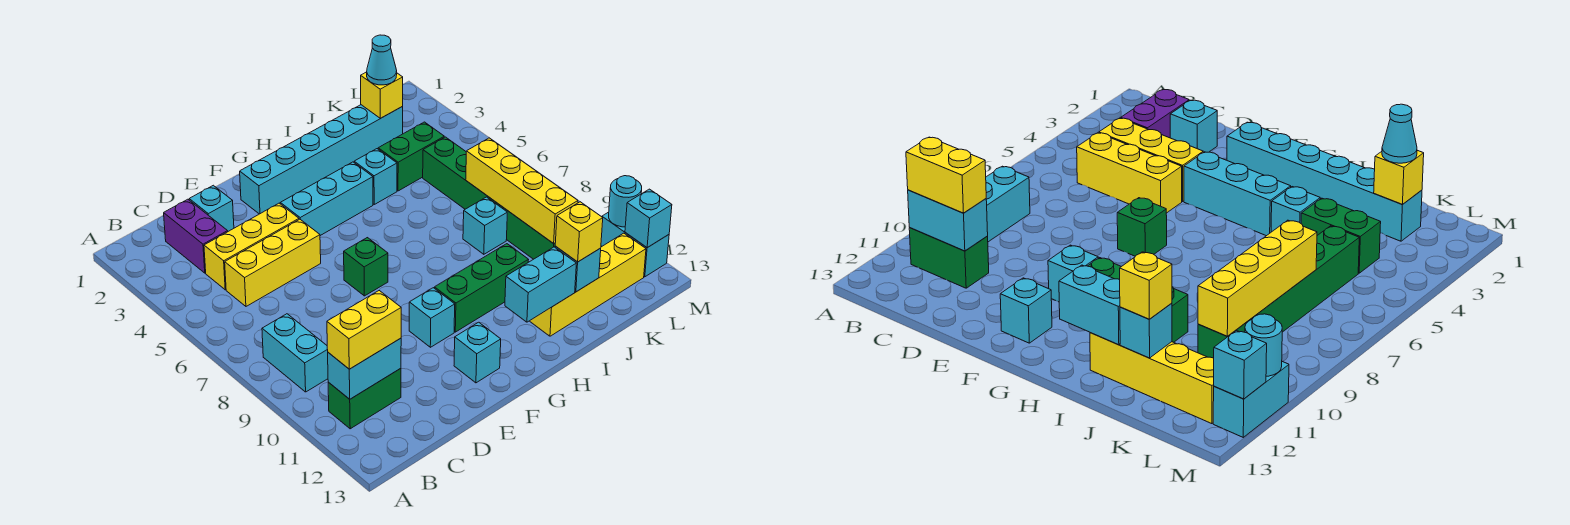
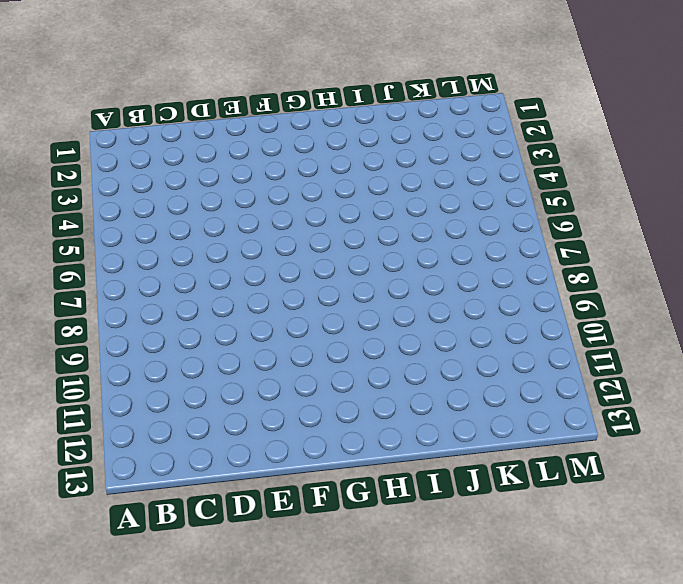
none -> cyan brick B8:B9 level 1
none -> green brick B11:C11 level 1
none -> purple brick C2:C3 level 1

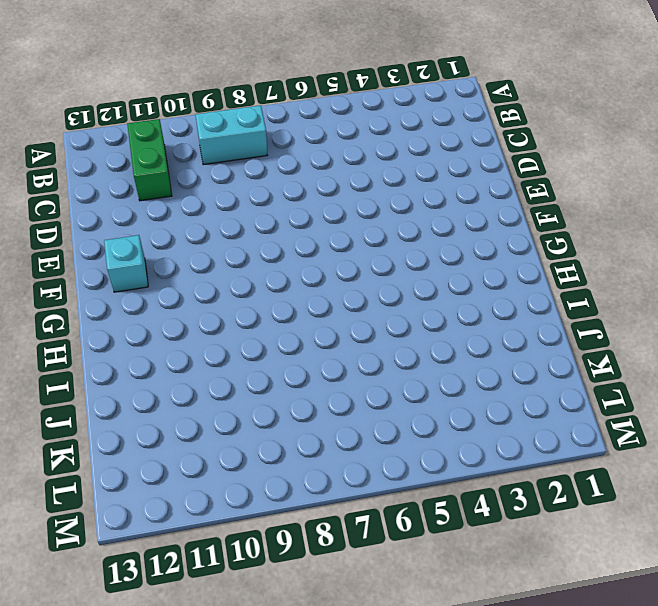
none -> purple brick C2:C3 level 1
none -> yellow brick C4:E4 level 1
none -> yellow brick C5:E5 level 1

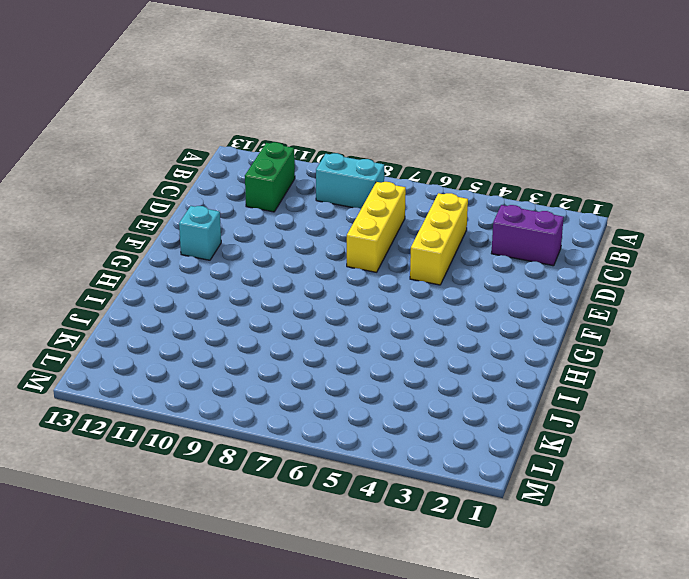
yellow brick C7:E7 level 1 -> yellow brick C4:E4 level 1
none -> cyan brick D2 level 1
none -> cyan brick F2:K2 level 1
none -> cyan brick F4:H4 level 1

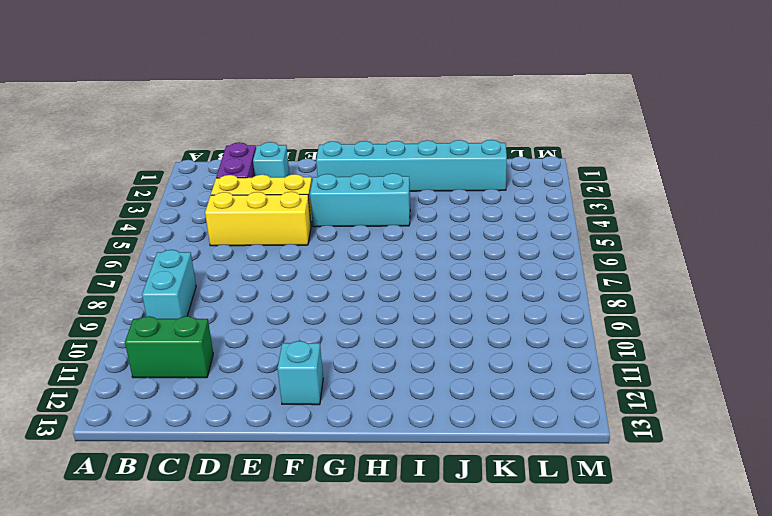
none -> green brick F7 level 1
none -> cyan brick F10 level 1
none -> green brick G10:I10 level 1

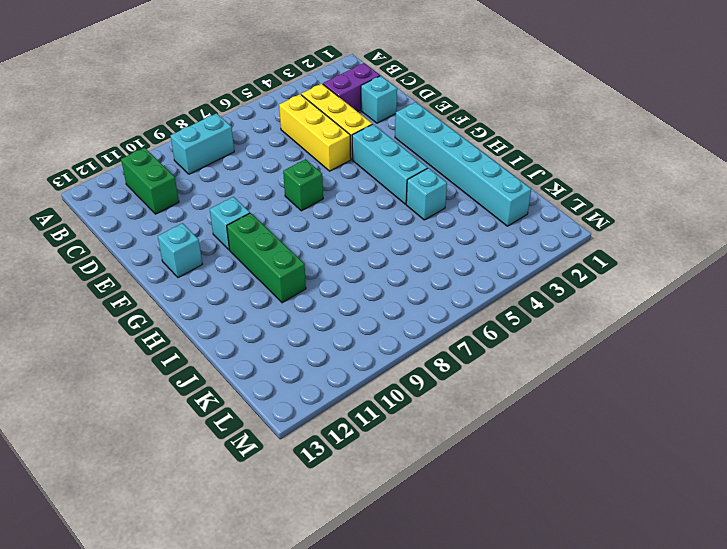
none -> yellow brick I12:L12 level 1
none -> green brick J4:K4 level 1
none -> cyan brick J8 level 1

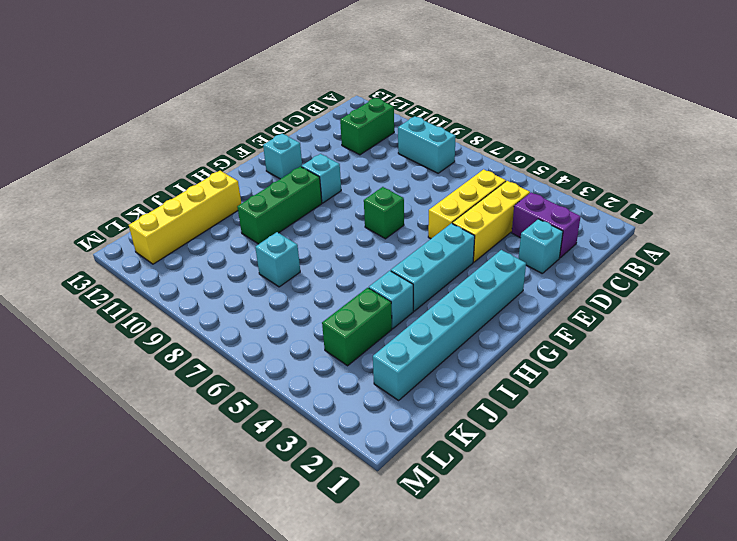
none -> green brick K5:K10 level 1
none -> cyan brick M11:M12 level 1
none -> cyan brick B11:C11 level 2

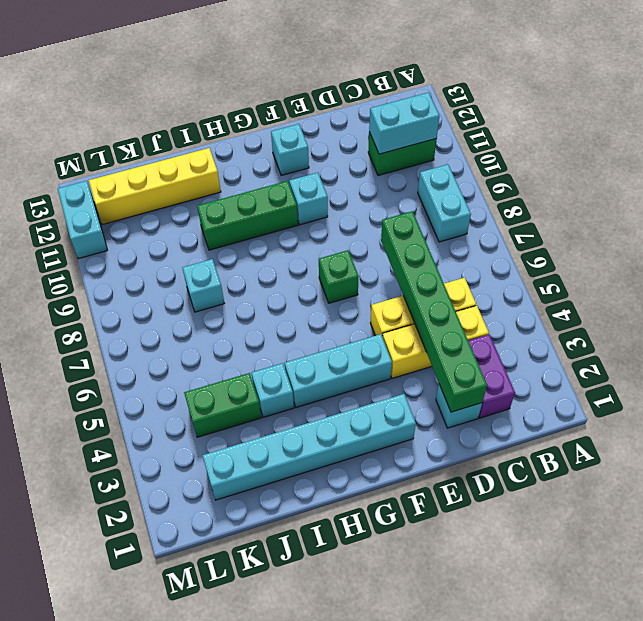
green brick D2:D7 level 2 -> green brick K5:K10 level 1
none -> cyan brick H12:I12 level 2
none -> cyan brick J12 level 2
none -> yellow brick K2 level 2

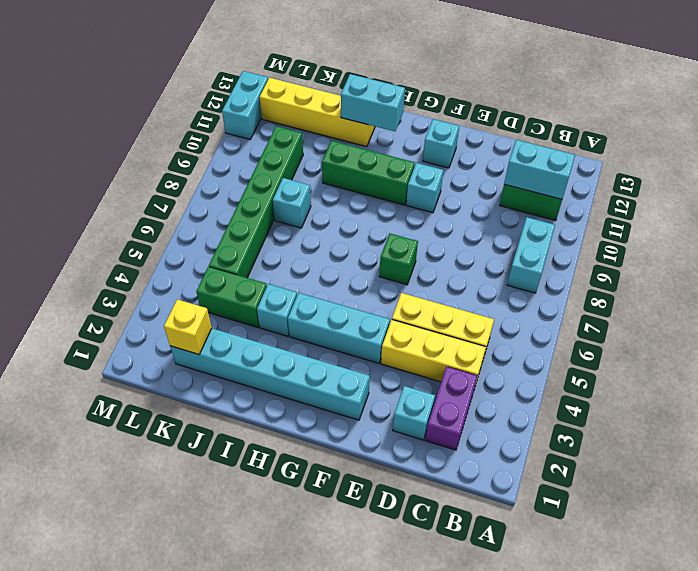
none -> cyan brick J12 level 2
none -> yellow brick K7:K10 level 2
none -> cyan round brick M11 level 2

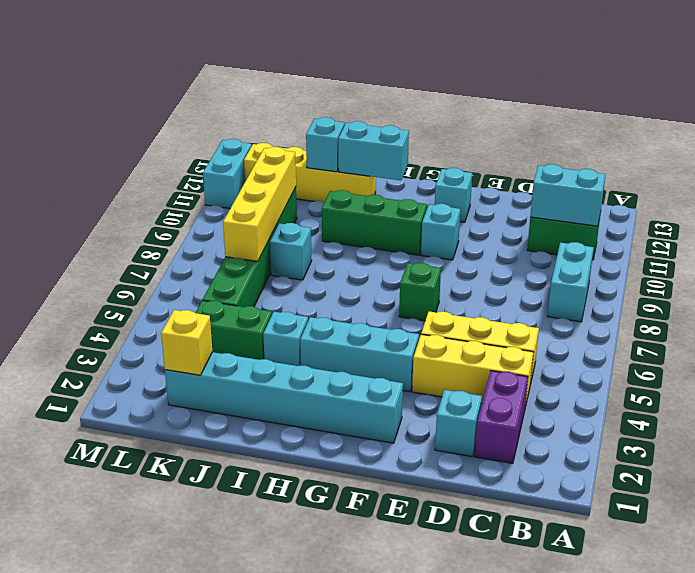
none -> cyan round brick M11 level 2
none -> cyan brick M12 level 2
none -> yellow brick B11:C11 level 3

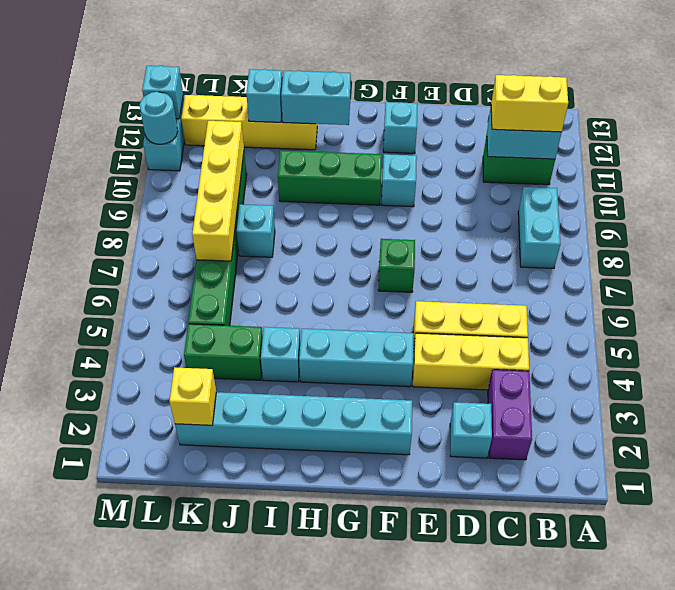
none -> yellow brick J12 level 3
none -> cyan cone K2 level 3

